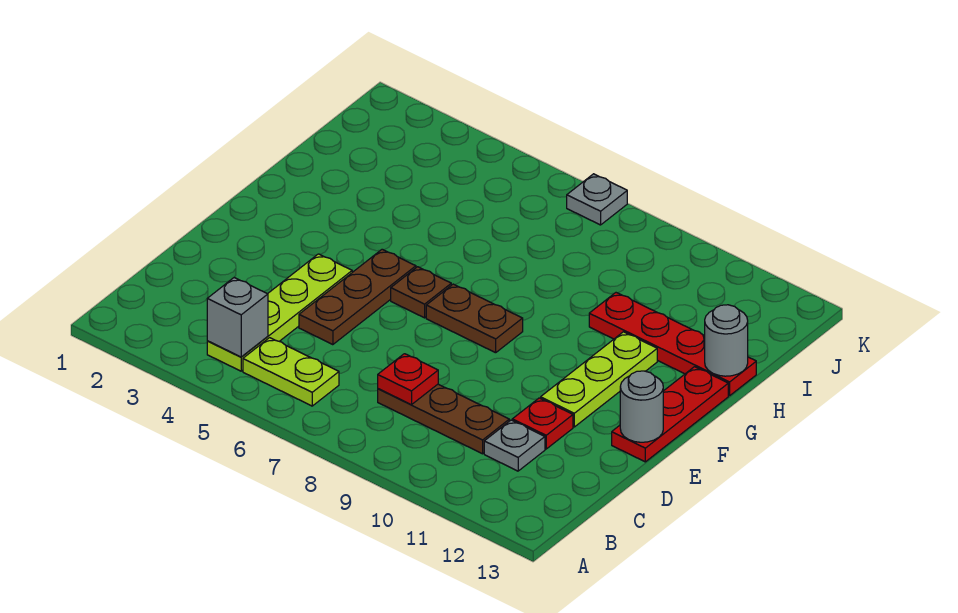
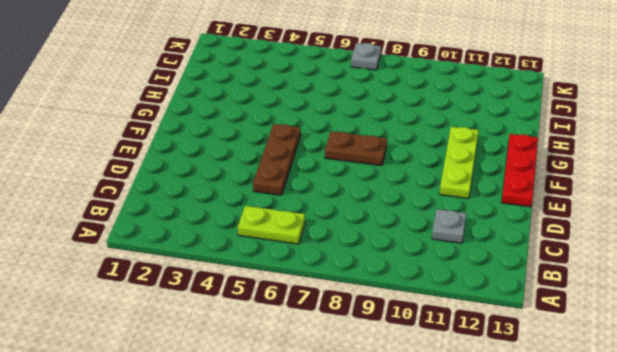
none -> lime plate B4:E4 level 1
none -> brown plate C8:C10 level 1
none -> red plate D11 level 1

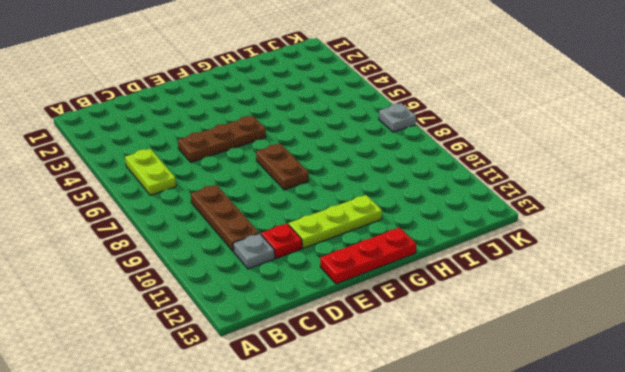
none -> lime plate B4:E4 level 1
none -> brown plate F6 level 1
none -> red plate H10:H13 level 1

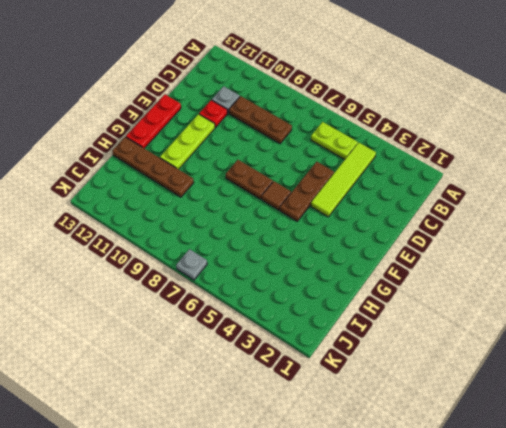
lime tile B4:E4 level 1 -> lime plate B4:E4 level 1
brown tile F6 level 1 -> brown plate F6 level 1
brown plate H10:H13 level 1 -> red plate H10:H13 level 1
none -> grey brick B4 level 2
none -> red plate C8 level 2
none -> grey round brick E13 level 2

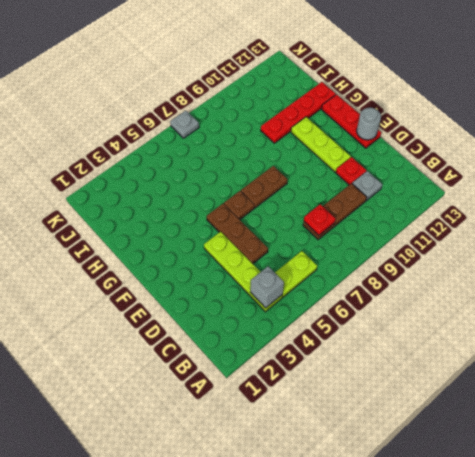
none -> grey round brick H13 level 2

